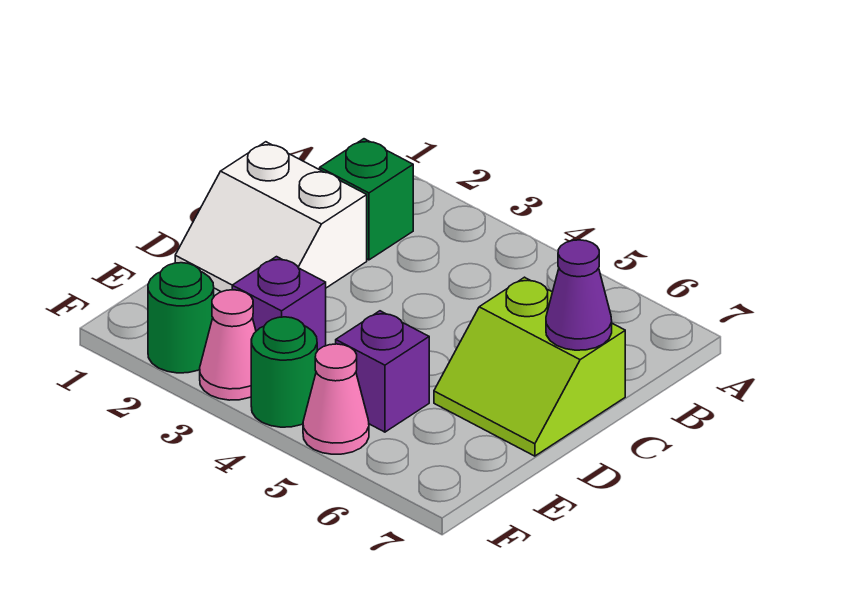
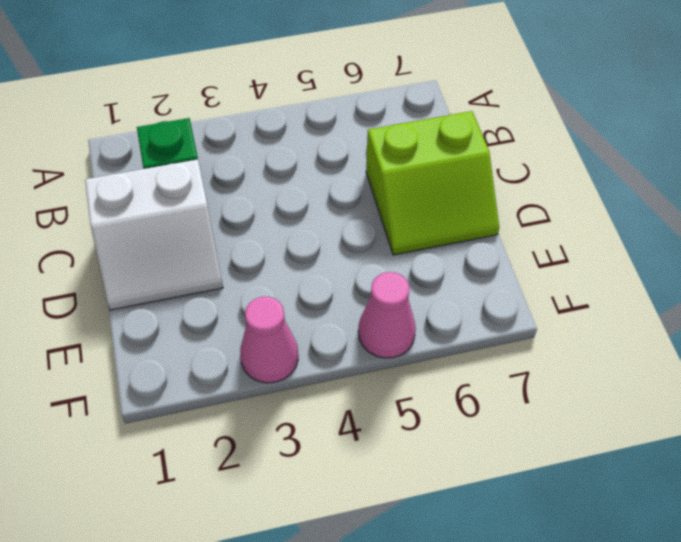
none -> purple brick E3 level 1
none -> purple brick E5 level 1

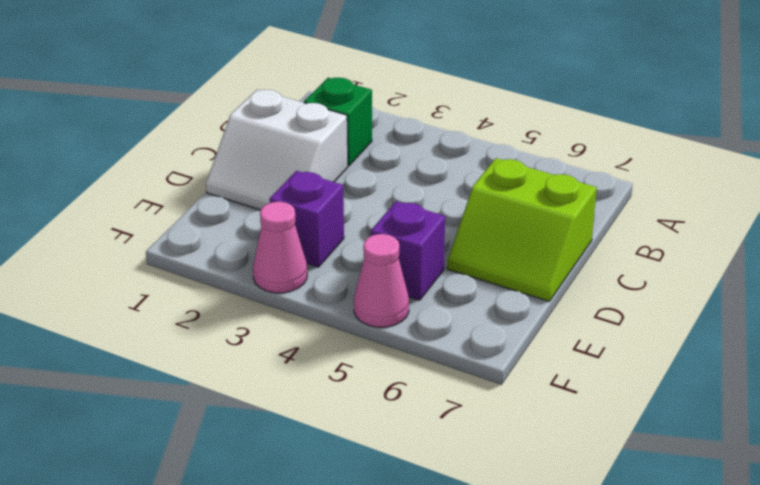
none -> green round brick F2 level 1
none -> green round brick F4 level 1

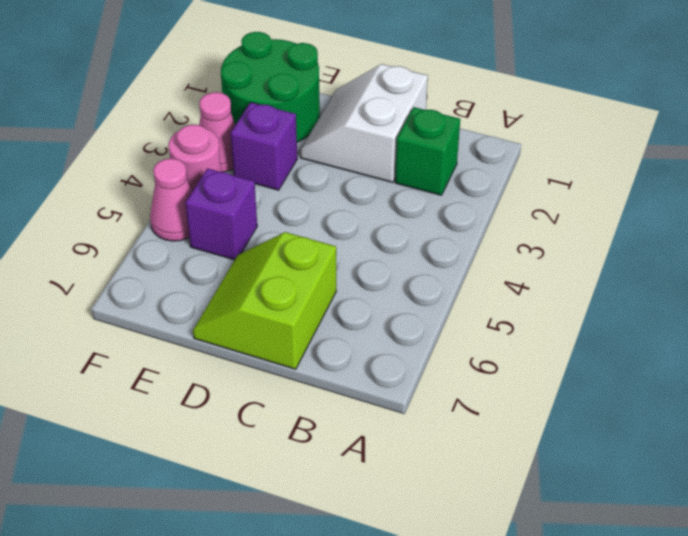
green round brick E1:F2 level 1 -> green round brick F2 level 1
pink round brick F4 level 1 -> green round brick F4 level 1
none -> purple cone C7 level 2

